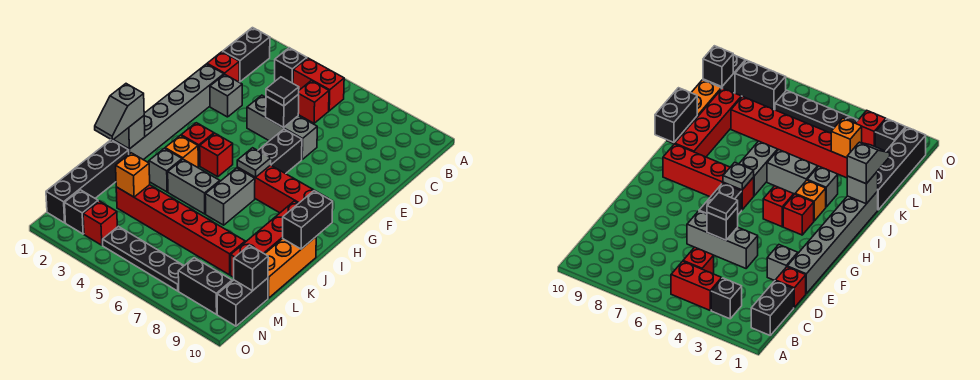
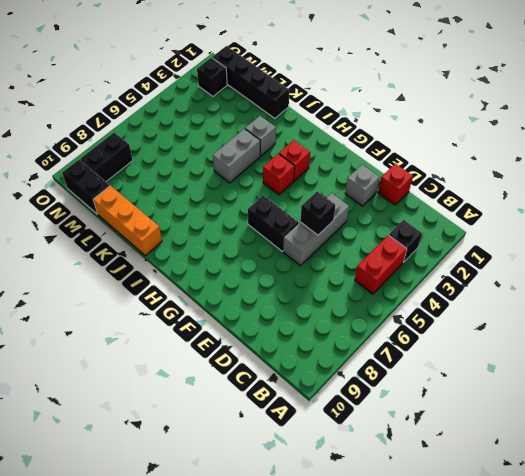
none -> black brick B1:C1 level 1
none -> red brick C5 level 1
none -> grey brick E1:J1 level 1
none -> red brick H6:H9 level 1

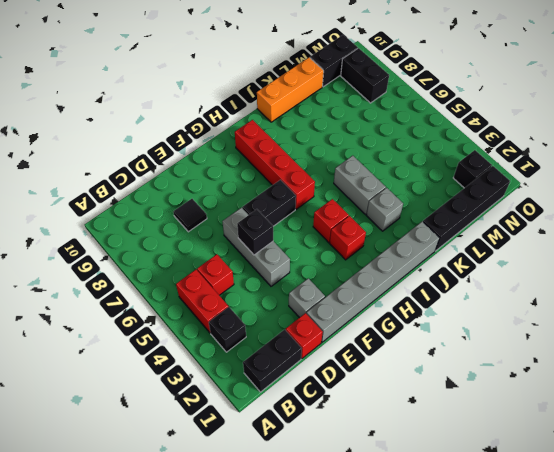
black tile D8 level 1 -> black tile E5 level 3
none -> orange brick I3 level 1
none -> grey brick I6:J6 level 1
none -> red brick I9:L9 level 1
none -> red brick L3:L8 level 1

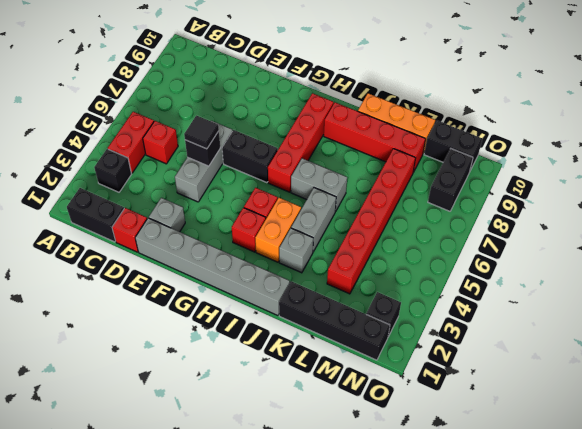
orange brick I3:I4 level 1 -> orange brick I3 level 1
none -> red brick N3 level 1
none -> black plate N4:N7 level 1
none -> grey plate H6 level 2
none -> black brick I10:J10 level 2

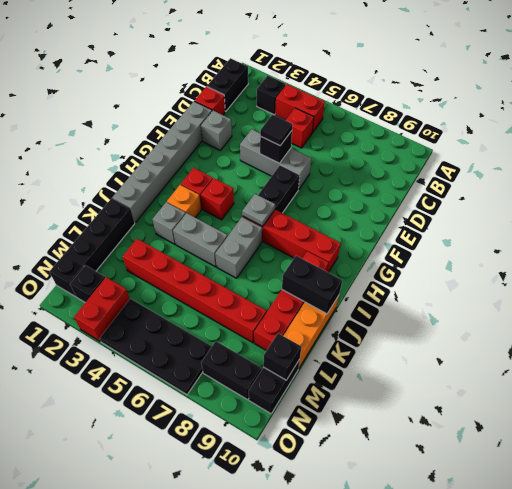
black brick J9:J10 level 2 -> black brick I10:J10 level 2
red brick N3:O3 level 1 -> red brick N3 level 1
black plate N4:O7 level 1 -> black plate N4:N7 level 1
none -> grey brick J1 level 2
none -> orange brick L3 level 2
none -> grey slope J1:K1 level 3 top J

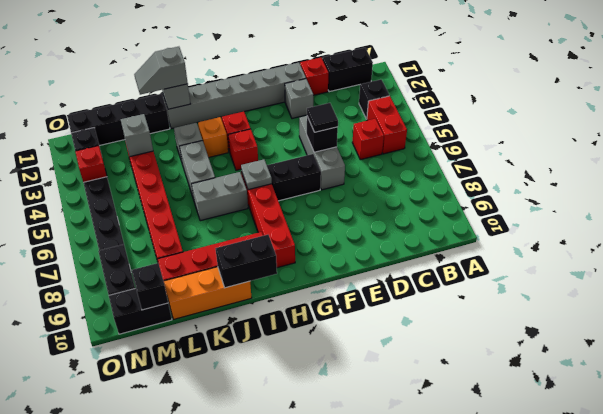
grey brick L3 level 2 -> orange brick L3 level 2

